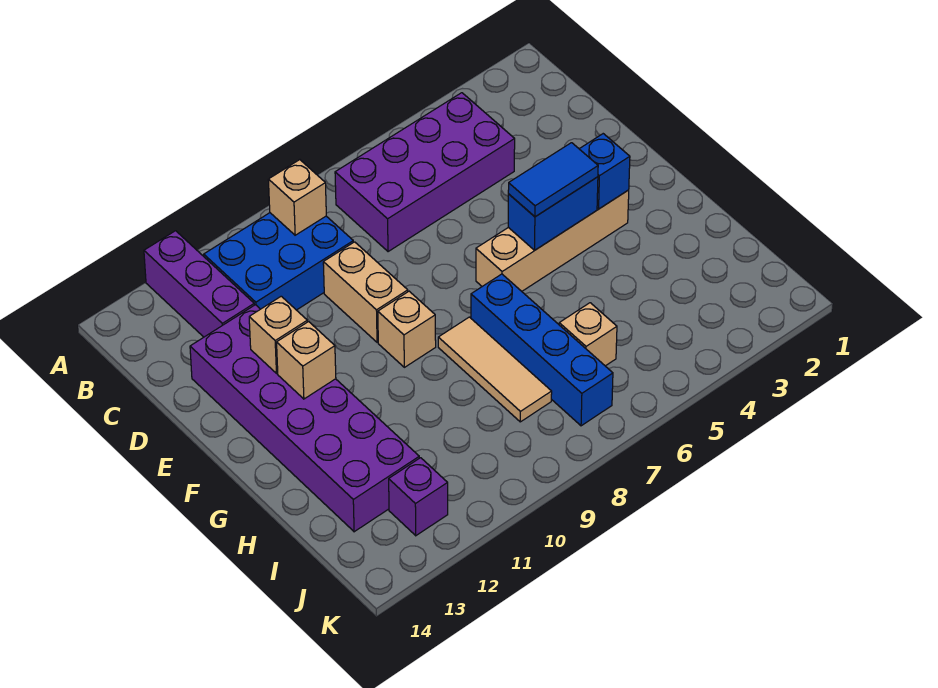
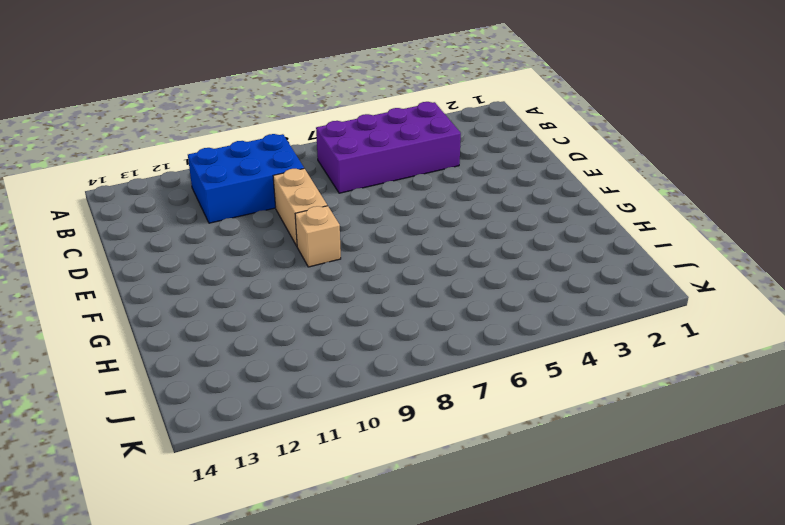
none -> purple brick A12:C12 level 1
none -> purple brick D12:I13 level 1
none -> tan brick F3:F6 level 1

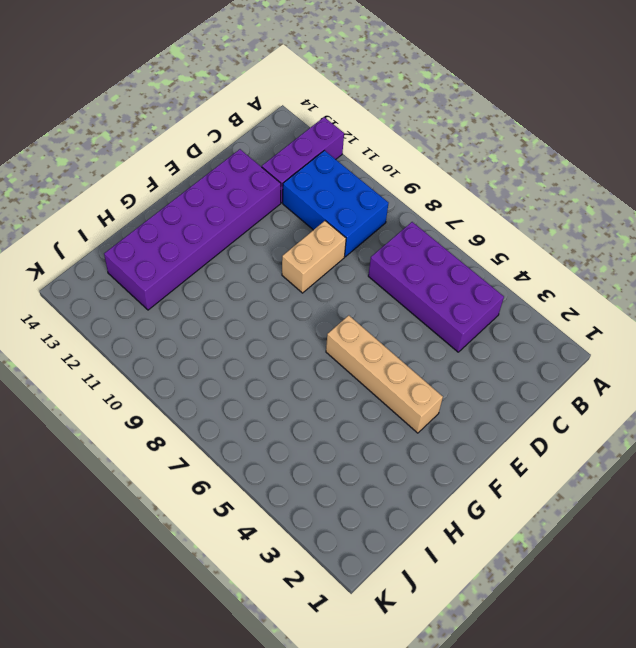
none -> tan brick F9 level 1
none -> blue brick G7:J7 level 1
none -> tan tile G8:I8 level 1

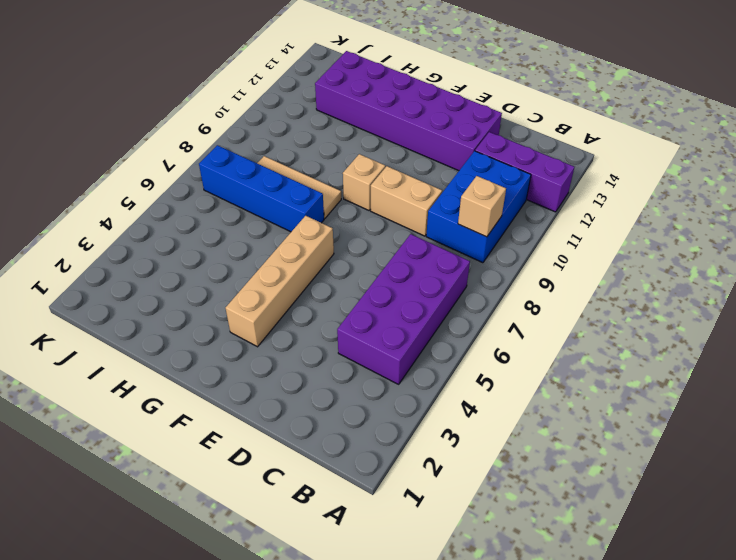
none -> tan brick I6 level 1
none -> purple brick J12 level 1
none -> tan brick E12 level 2

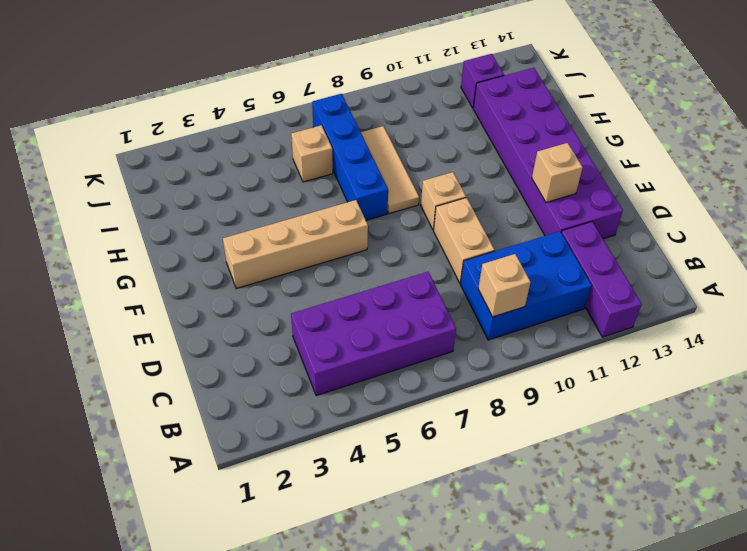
none -> blue brick F3 level 2
none -> blue brick F4:F5 level 2
none -> tan brick F12 level 2

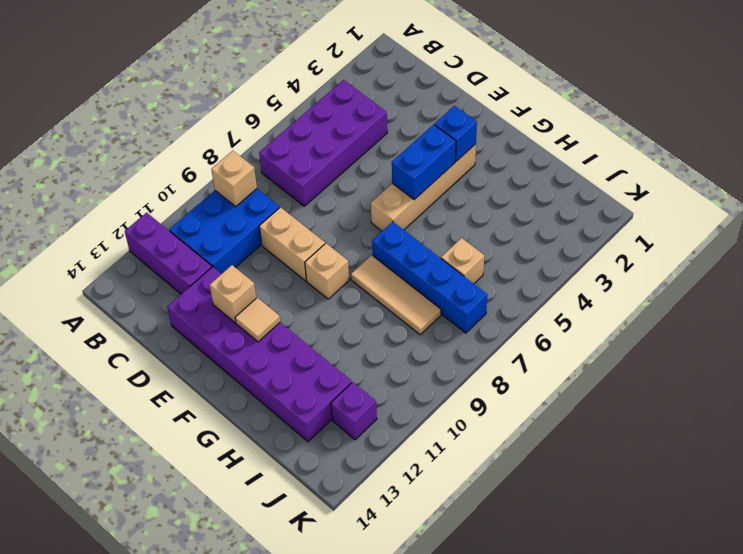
tan tile F12 level 2 -> tan brick F12 level 2
none -> blue tile F4:F5 level 3

